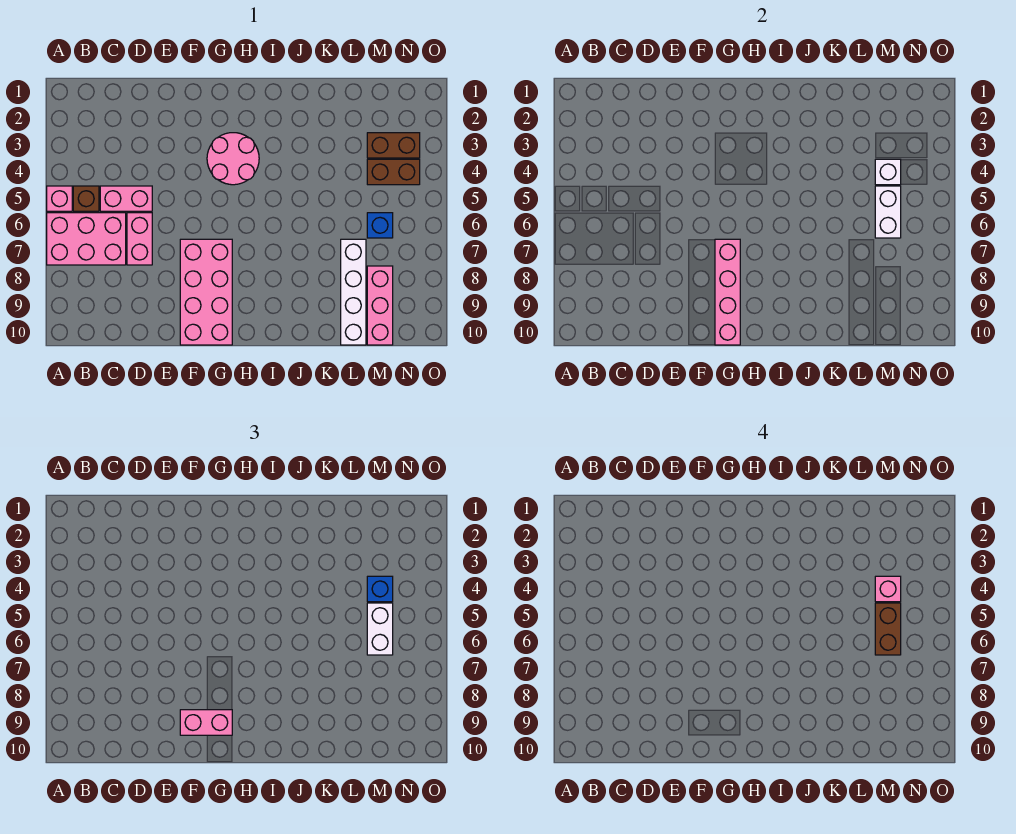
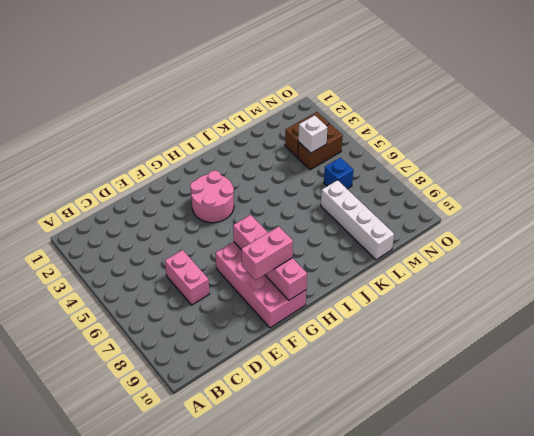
none -> pink brick A5 level 1
none -> pink brick A6:C7 level 1
none -> brown brick B5 level 1

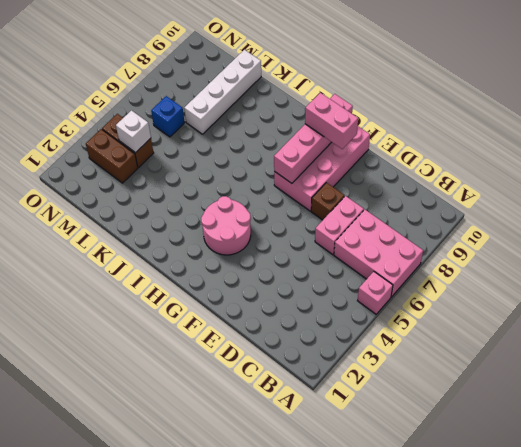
brown brick E7 level 1 -> brown brick B5 level 1
none -> pink brick C5:D5 level 1
none -> pink brick M8:M10 level 1
none -> white brick M5:M6 level 2

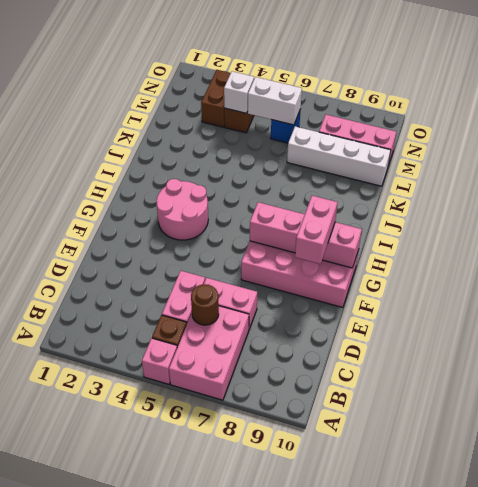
brown round brick C6 level 2 -> none
none -> blue brick M4 level 3
none -> white brick M5:M6 level 3
none -> pink brick M4 level 4

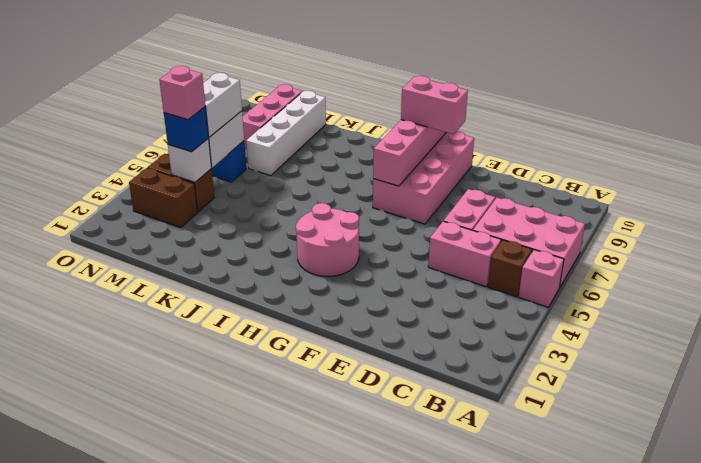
none -> brown brick M5:M6 level 4

